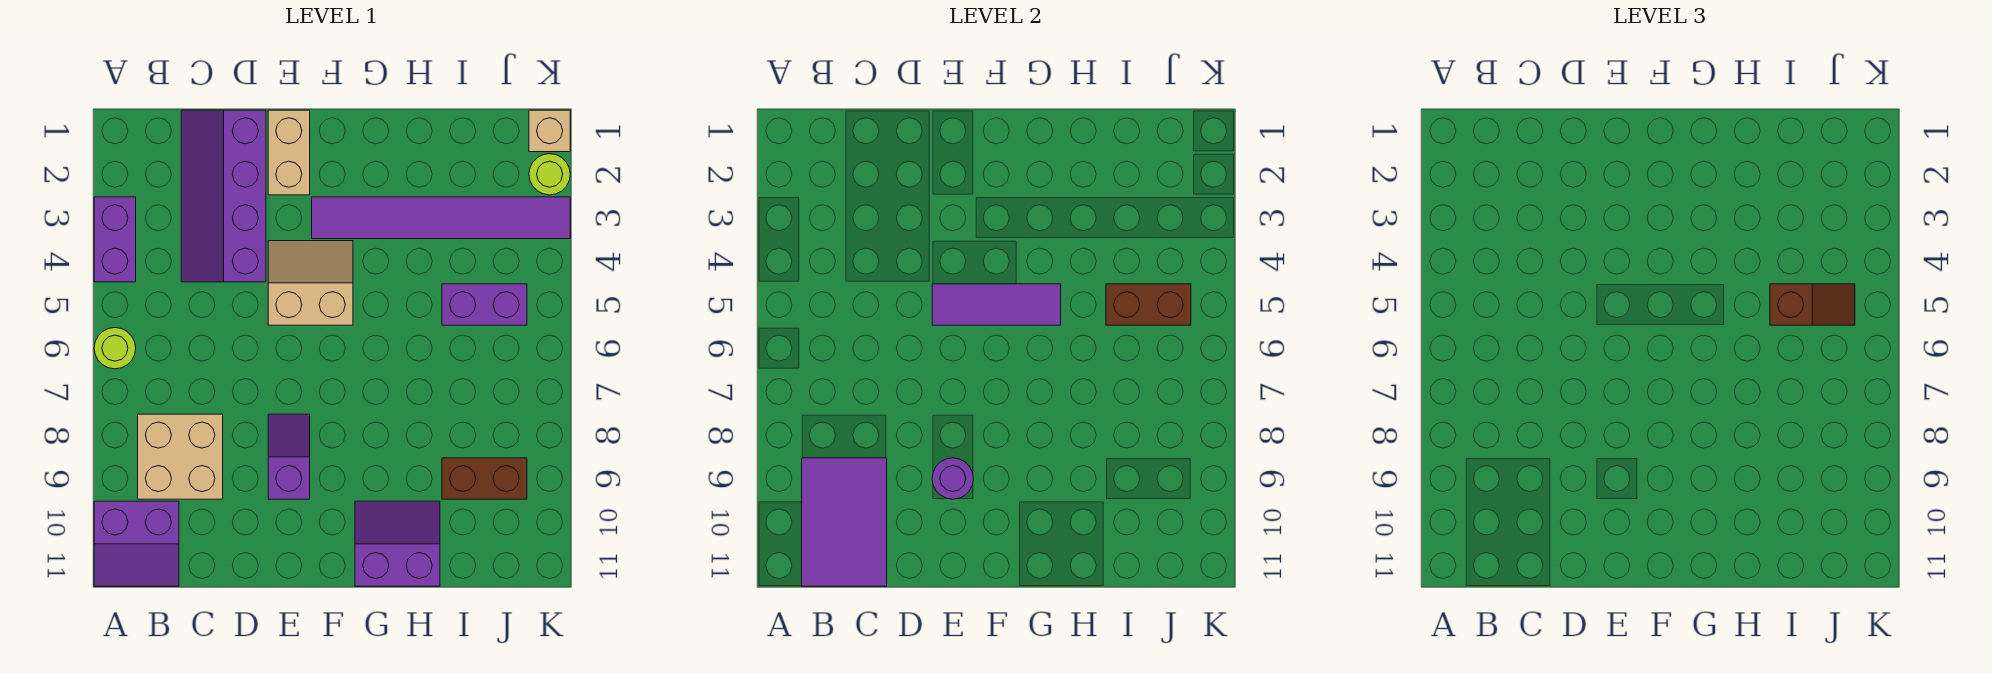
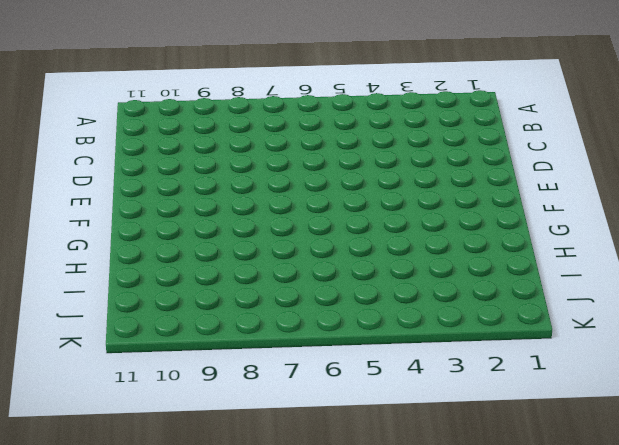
none -> purple brick A3:A4 level 1
none -> lime round brick A6 level 1
none -> purple slope A10:B11 level 1 top 10

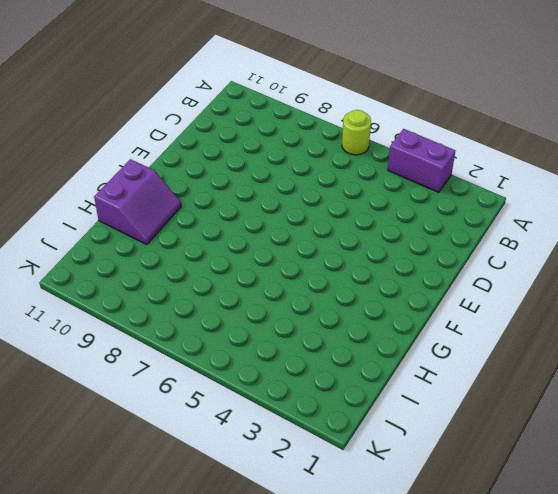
none -> purple slope A10:B11 level 1 top 10
none -> tan brick B8:C9 level 1
none -> purple slope C1:D4 level 1 top D

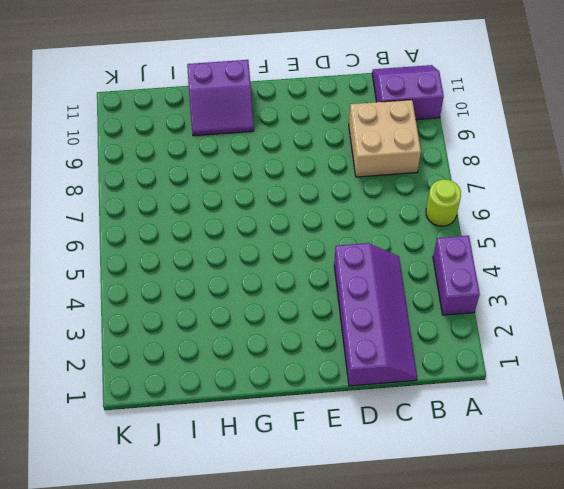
none -> tan brick E1:E2 level 1
none -> tan slope E4:F5 level 1 top 5
none -> purple slope E8:E9 level 1 top 9

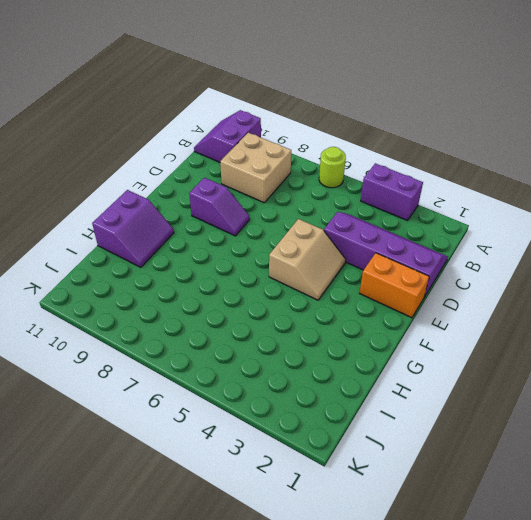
orange brick E1:E2 level 1 -> tan brick E1:E2 level 1
none -> purple tile F3:K3 level 1
none -> purple brick I5:J5 level 1
none -> brown brick I9:J9 level 1

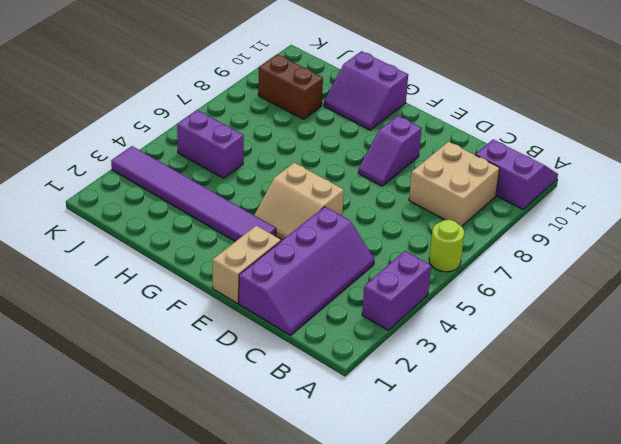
none -> tan brick K1 level 1
none -> lime round brick K2 level 1
none -> purple tile B9:C11 level 2

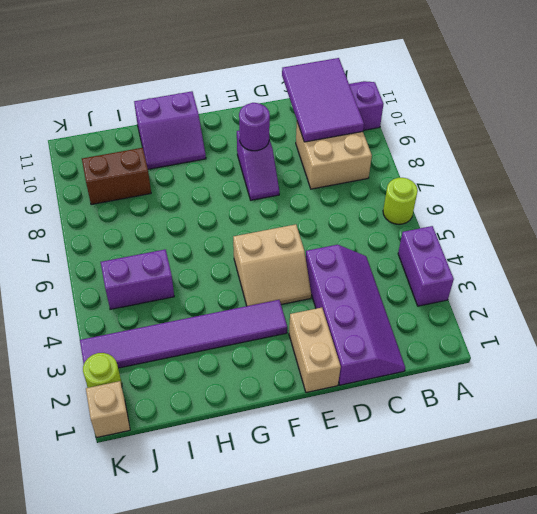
none -> purple tile E5:G5 level 2
none -> brown brick I5:J5 level 2
none -> brown slope I5:J5 level 3 top I

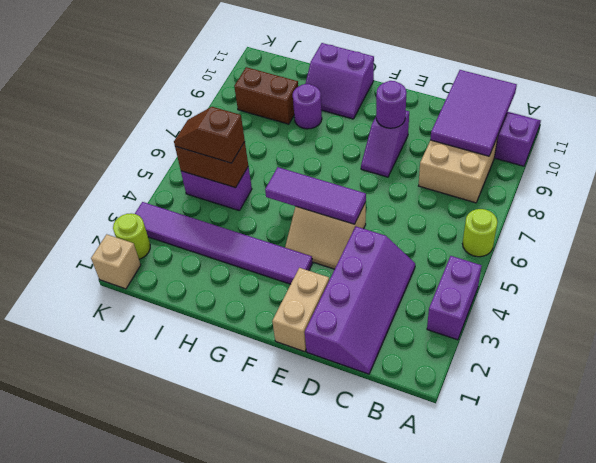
purple round brick H9 level 1 -> none

